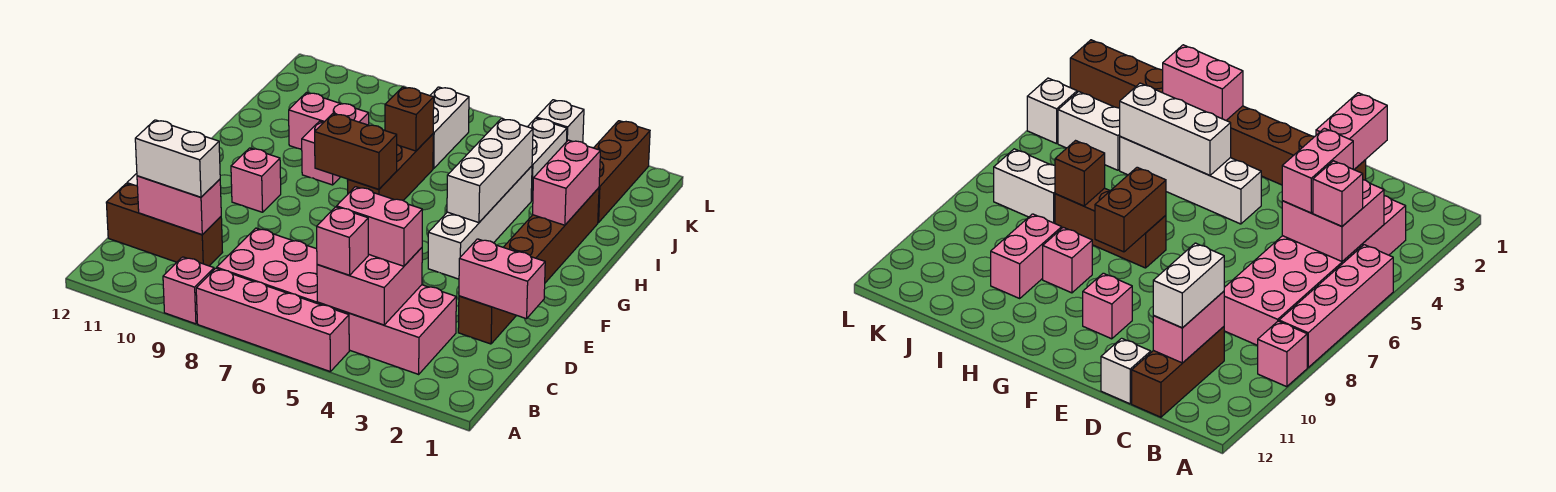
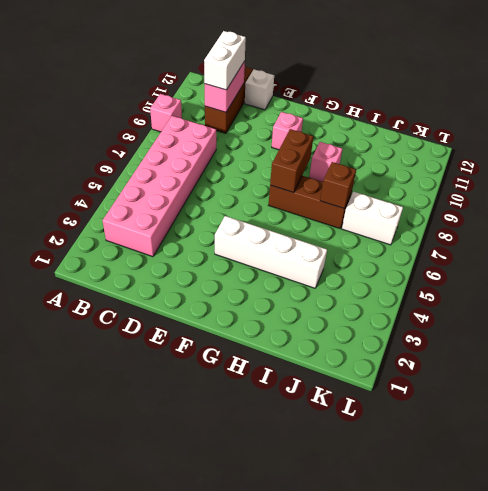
none -> pink brick A5:A8 level 1
none -> brown brick D2:I2 level 1
none -> pink brick I9:I10 level 1

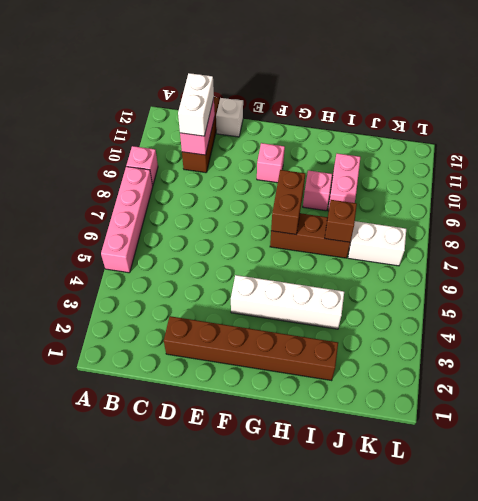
none -> pink brick B3:C8 level 1
none -> brown brick J2:L2 level 1
none -> white brick J4:K4 level 1

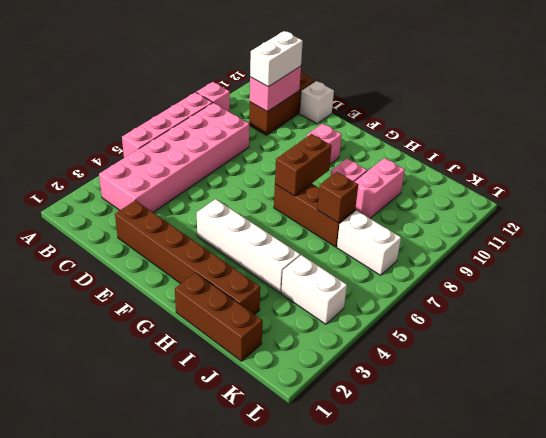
brown brick H1:J1 level 1 -> brown brick J2:L2 level 1
none -> white brick L4 level 1
none -> pink brick B4:C5 level 2
none -> pink brick D1:D2 level 2

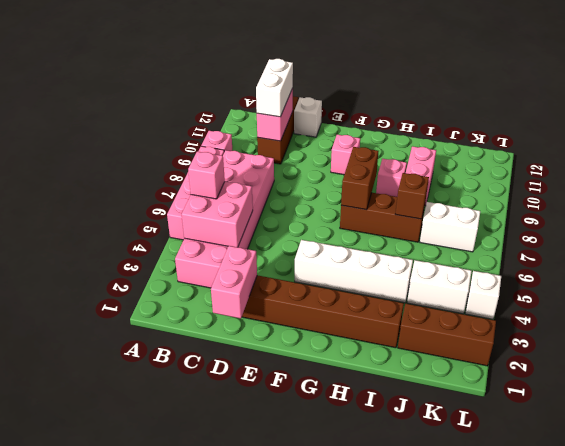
none -> white brick G4:I4 level 2
none -> pink brick H2:I2 level 2
none -> pink brick C4:C5 level 3

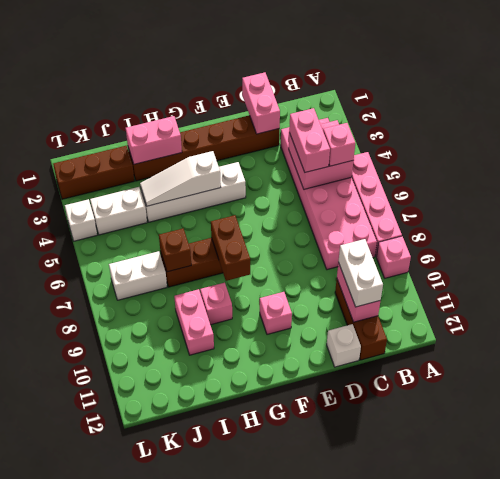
white slope G4:I4 level 2 top G -> white brick G4:I4 level 2

